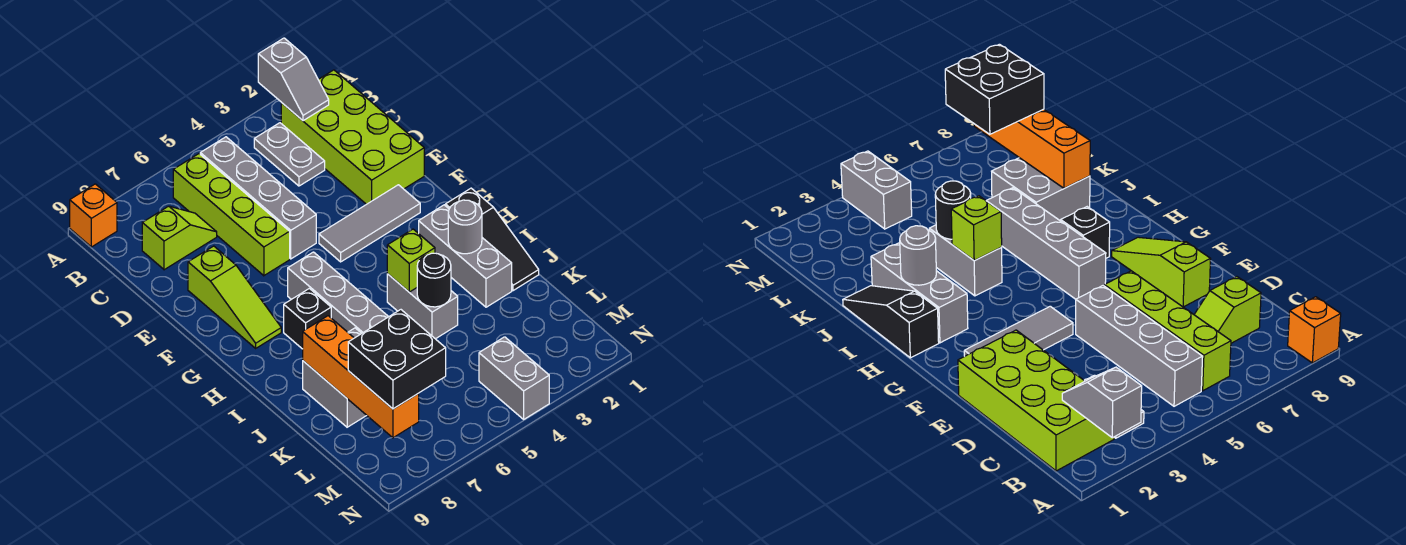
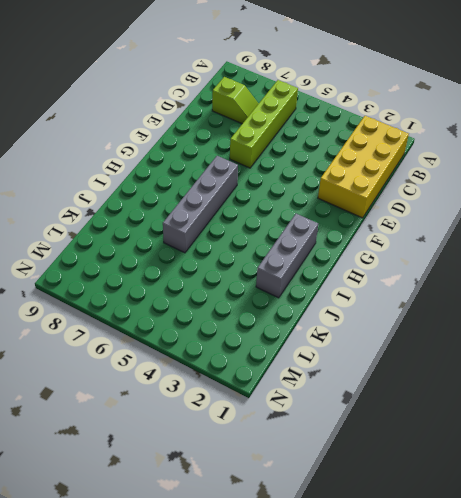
yellow brick B1:E2 level 1 -> lime brick B1:E2 level 1
none -> orange brick A9 level 1
none -> grey plate B3:C3 level 1
none -> grey brick B5:E5 level 1

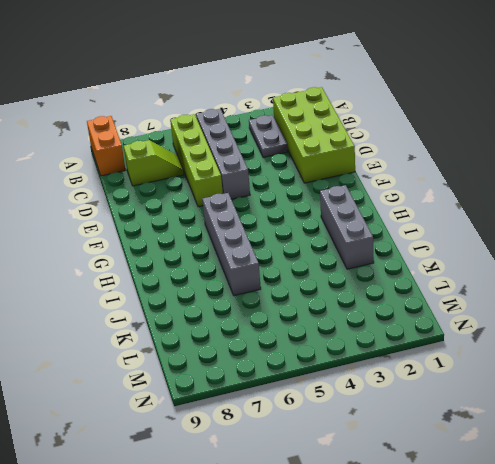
orange brick A9:B9 level 1 -> orange brick A9 level 1
none -> lime slope E8:G8 level 1 top E
none -> grey tile F2:F4 level 1
none -> black slope H1:J1 level 1 top H

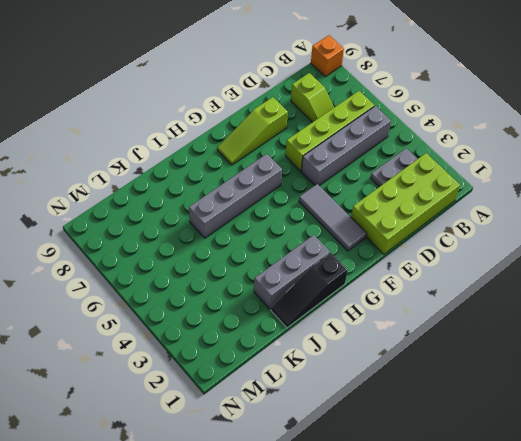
none -> black brick H7 level 1
none -> grey brick I4:J4 level 1
none -> grey brick J7:K8 level 1

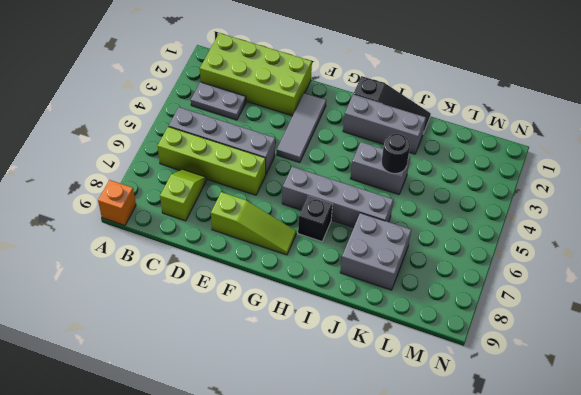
none -> grey brick M4:N4 level 1
none -> grey slope A2:B2 level 2 top A
none -> grey round brick I2 level 2

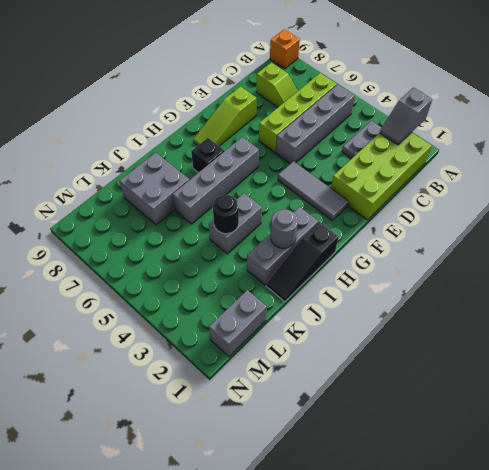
grey brick L1:M1 level 1 -> grey brick M4:N4 level 1
none -> lime brick I4 level 2
none -> orange brick J8:M8 level 2
none -> black brick L7:M8 level 3

